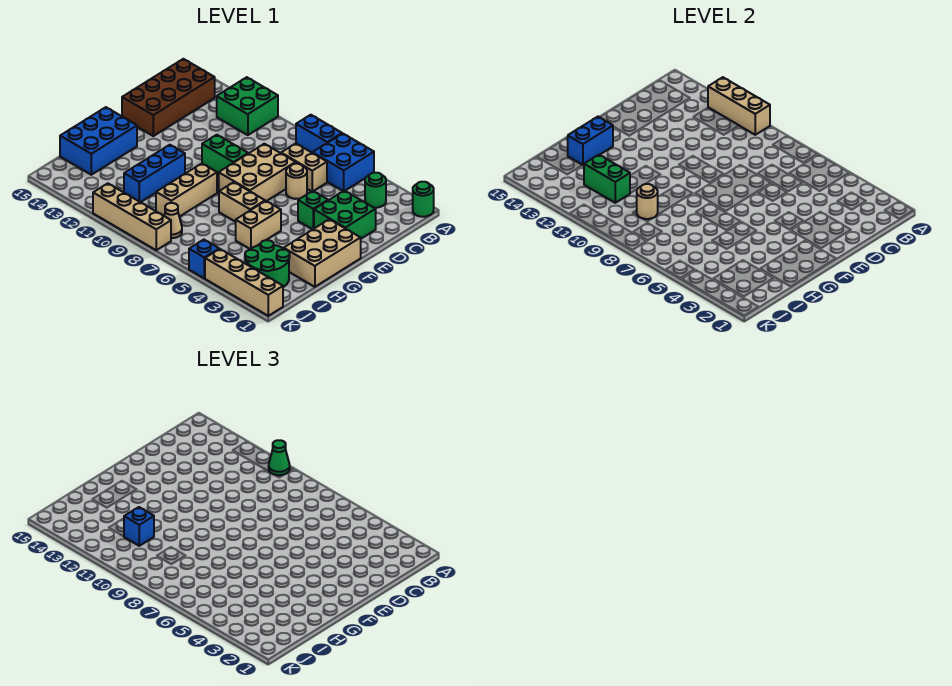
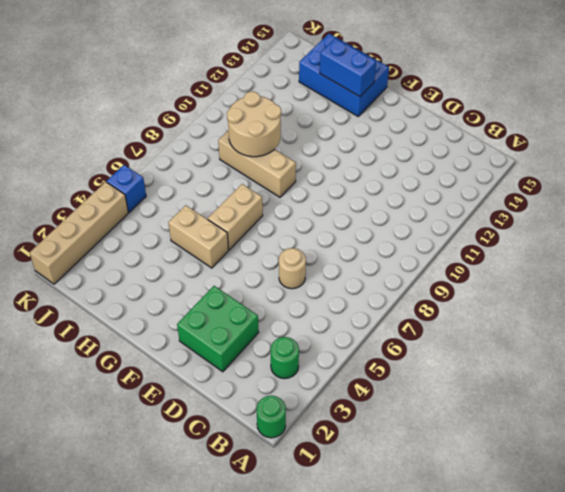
tan round brick H9:I10 level 2 -> tan round brick I9 level 2
none -> blue brick A5:B6 level 1
none -> blue brick A7:A8 level 1
none -> green brick A11:B12 level 1

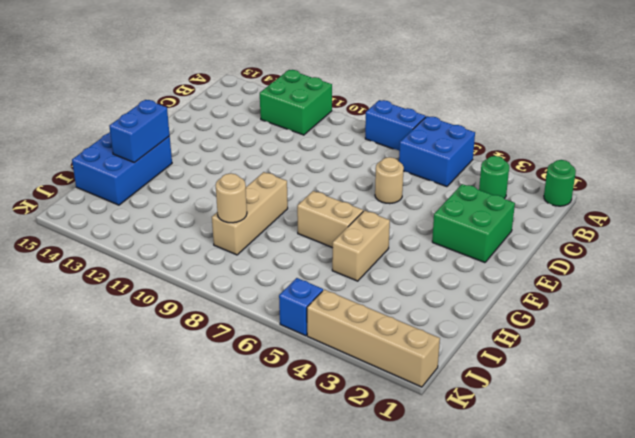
none -> brown brick B14:E15 level 1
none -> tan brick C6:C7 level 1
none -> tan brick D7:F8 level 1

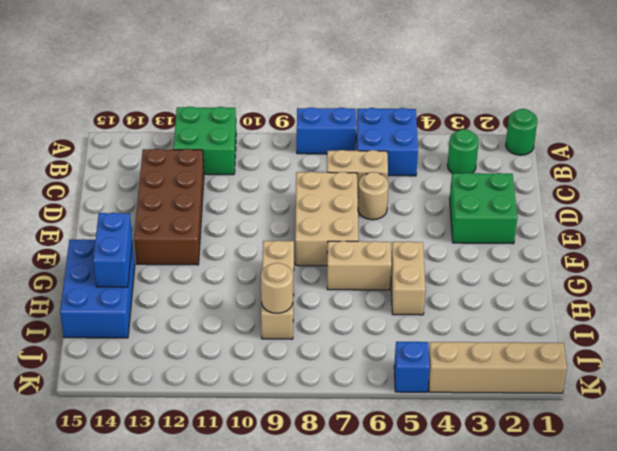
brown brick C12:F13 level 1 -> brown brick B14:E15 level 1
none -> green brick E4 level 1
none -> green brick E9:E10 level 1
none -> tan brick F1:H2 level 1

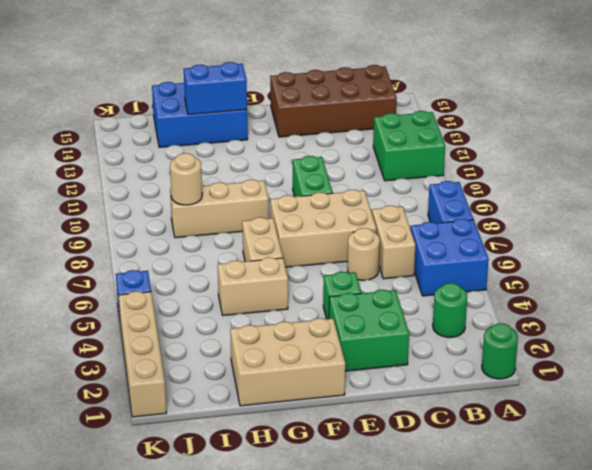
none -> blue brick G11:I11 level 1
none -> green round brick I2:J3 level 1
none -> tan cone J8 level 1

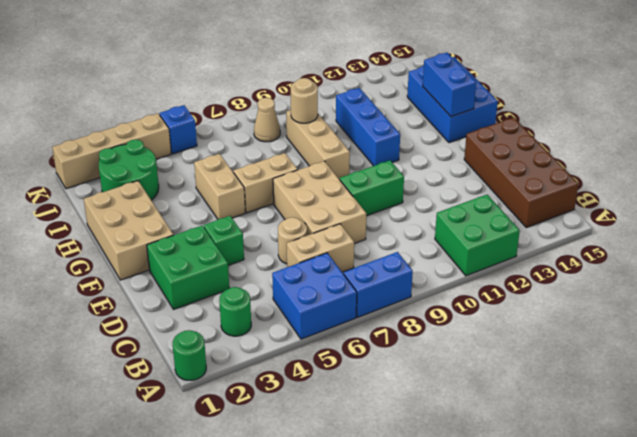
none -> tan brick K8:K11 level 1
none -> tan brick A10:A12 level 2
none -> green brick I11:I12 level 2

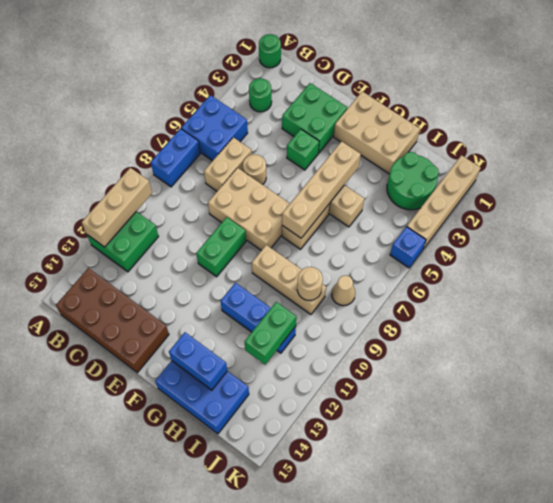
tan brick G4:G7 level 2 -> tan brick K8:K11 level 1
none -> green cone A10 level 3
none -> blue brick I11 level 3

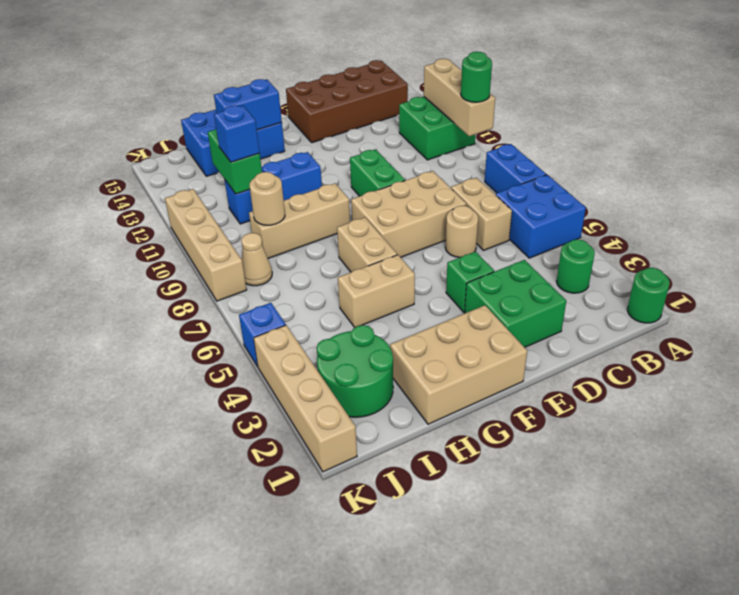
green round brick A10 level 3 -> green cone A10 level 3

